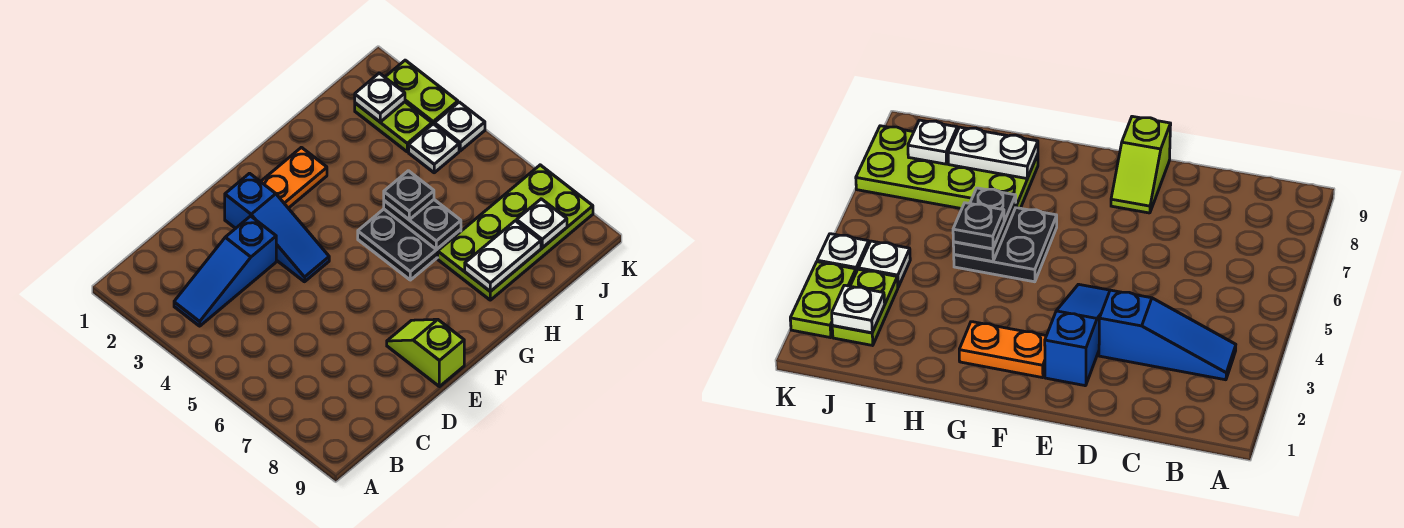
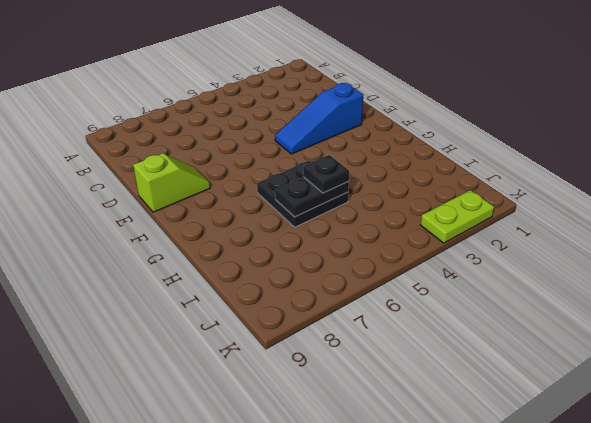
none -> blue slope B3:D3 level 1 top D
none -> orange plate F2:G2 level 1
none -> lime plate H7:K8 level 1

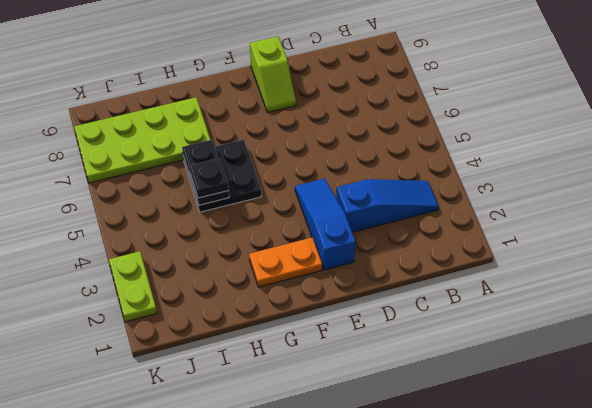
none -> lime plate J2:J3 level 1
none -> white plate J4 level 1
none -> white plate K4 level 1

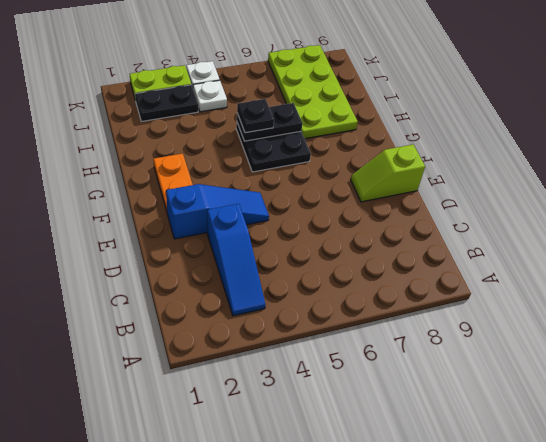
black plate J2:J3 level 1 -> lime plate J2:J3 level 1
none -> white plate H8:I8 level 2
none -> white plate J2 level 2
none -> white plate J8 level 2

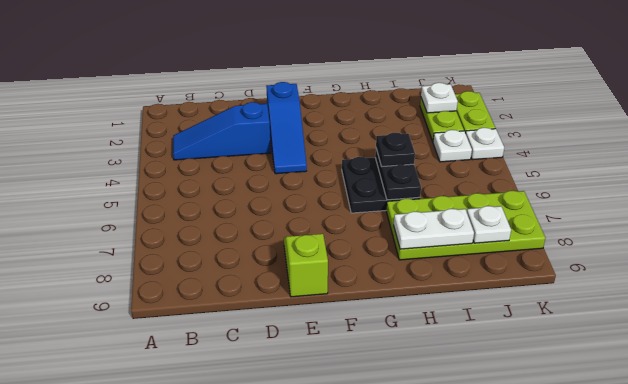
none -> orange plate F2:G2 level 1

